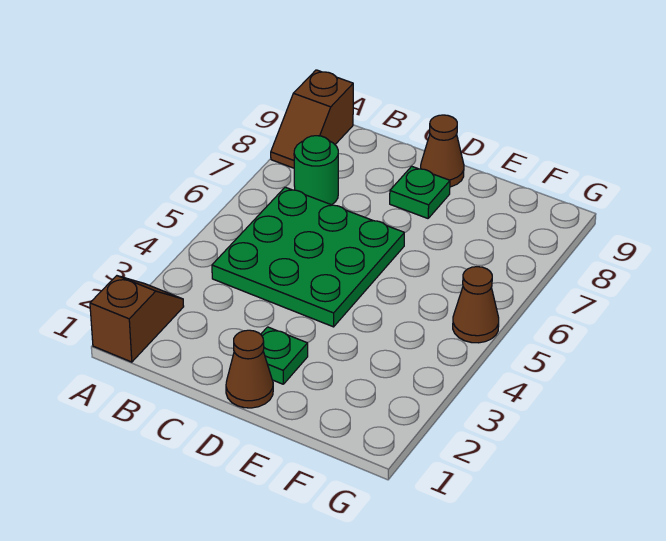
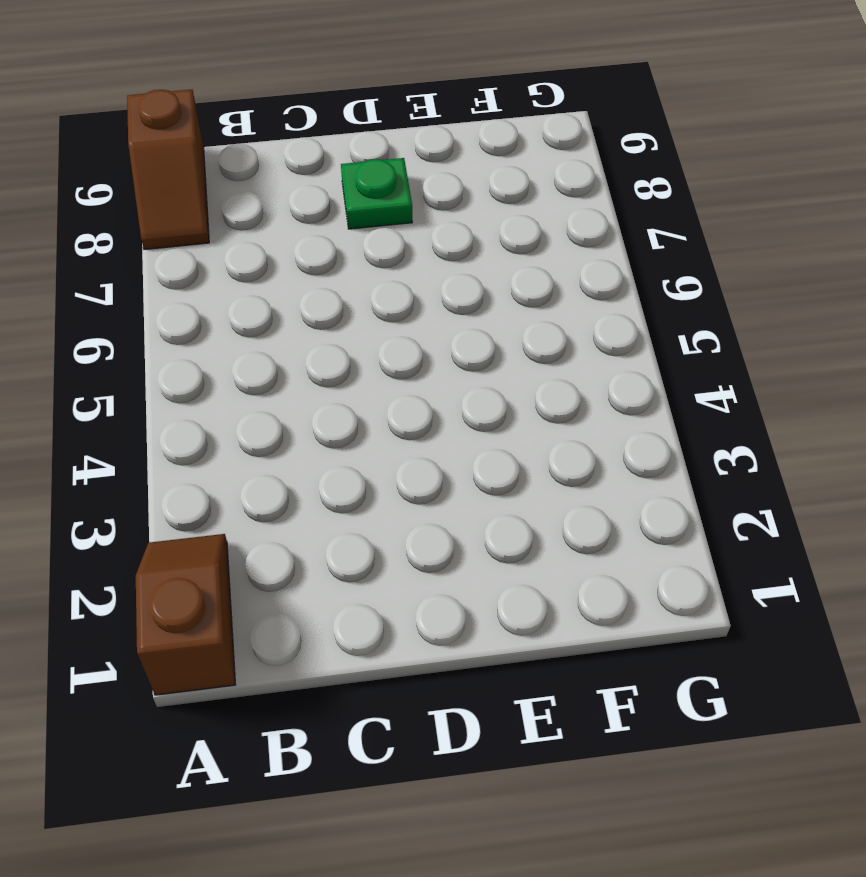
none -> green plate B4:D6 level 1
none -> green round brick B7 level 1

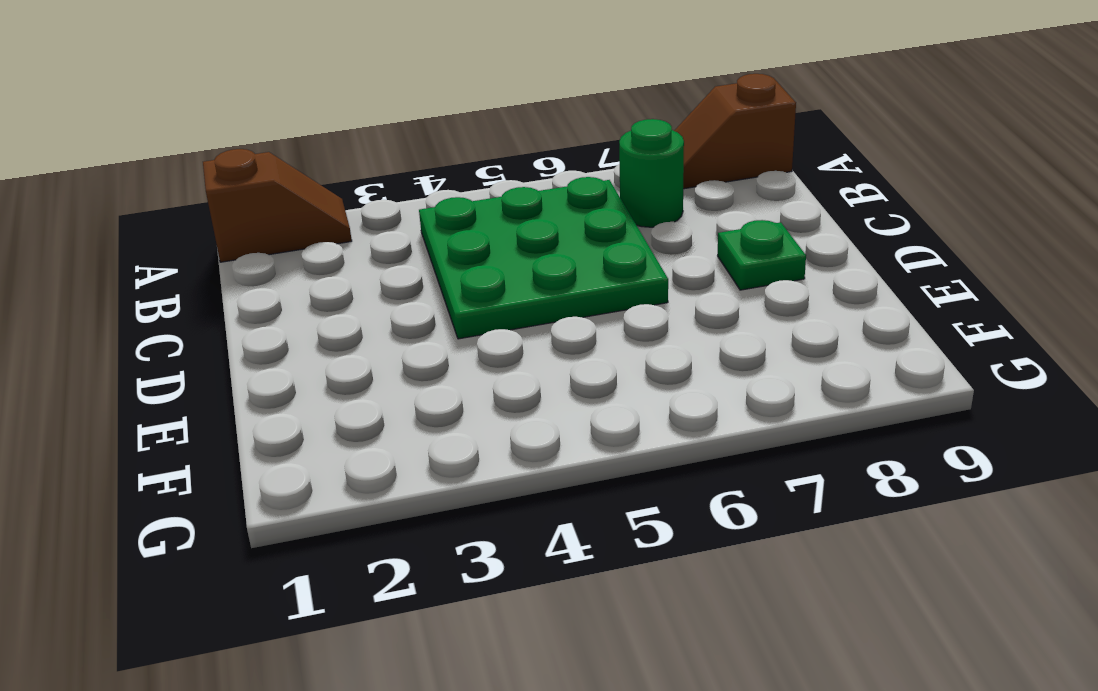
none -> brown cone D1 level 1
none -> green plate D2 level 1

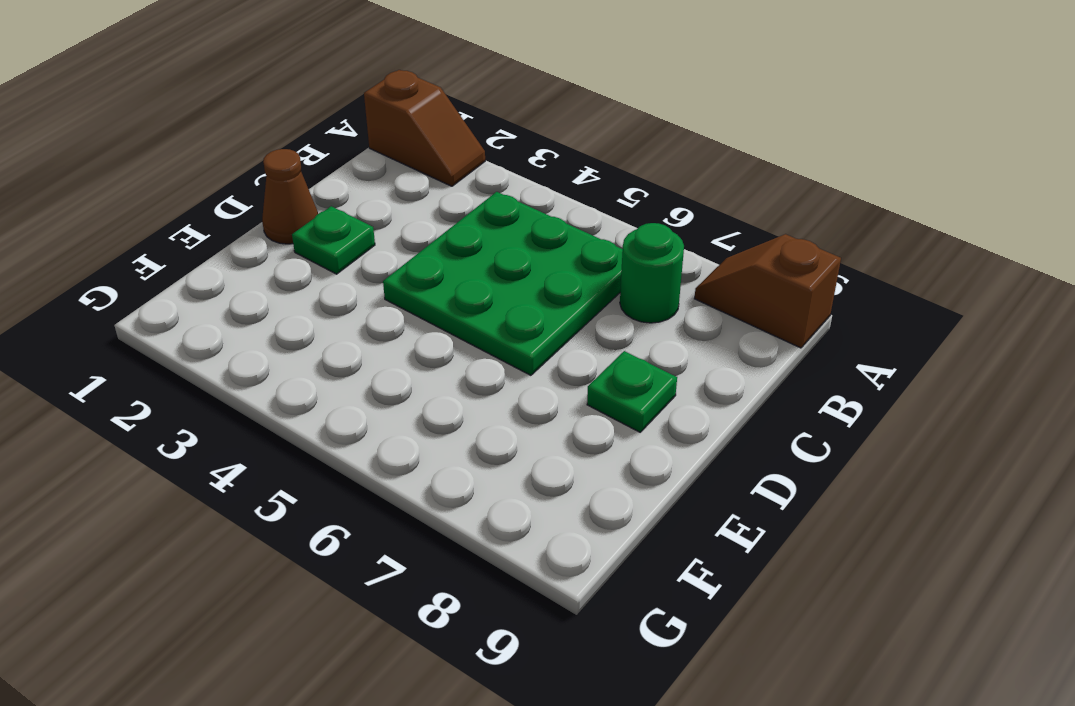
none -> brown cone D9 level 1
none -> brown cone G5 level 1

